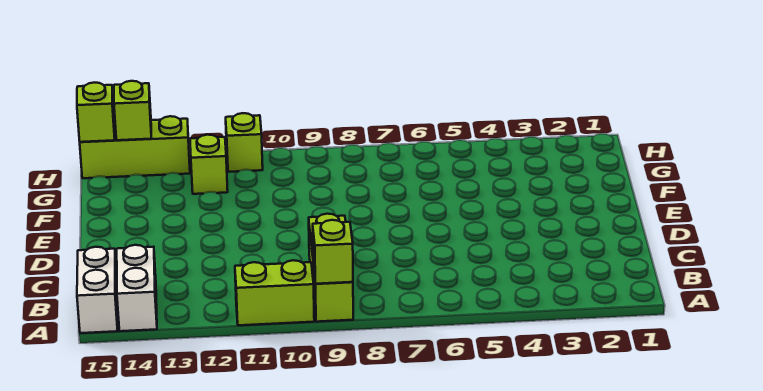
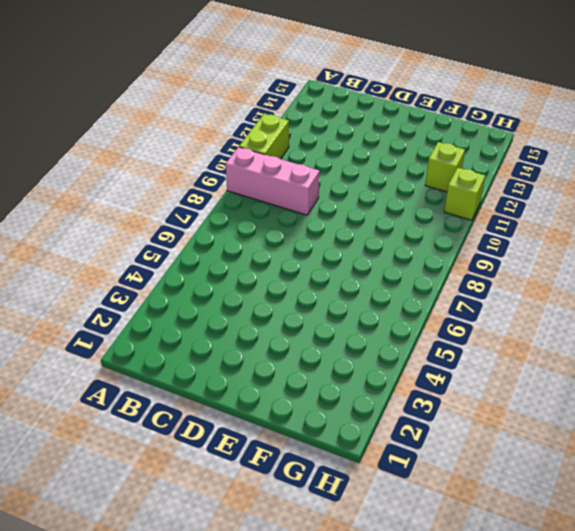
pink brick A9:C9 level 1 -> lime brick A9:C9 level 1
none -> white brick A14:B14 level 1
none -> white brick A15:B15 level 1

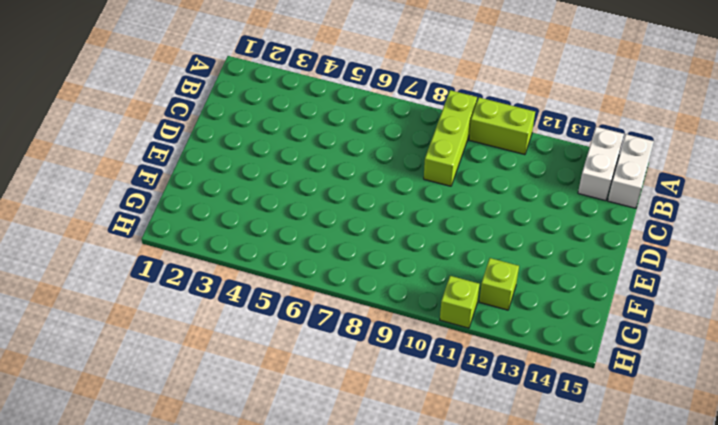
none -> lime brick H13:H15 level 1
none -> lime brick A9 level 2

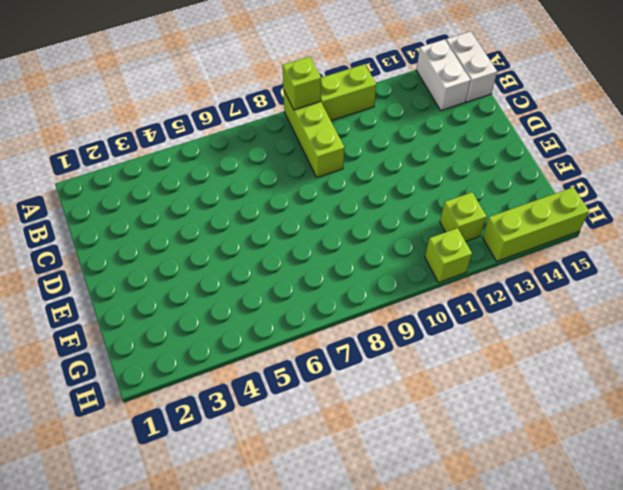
none -> lime brick H14 level 2
none -> lime brick H15 level 2

